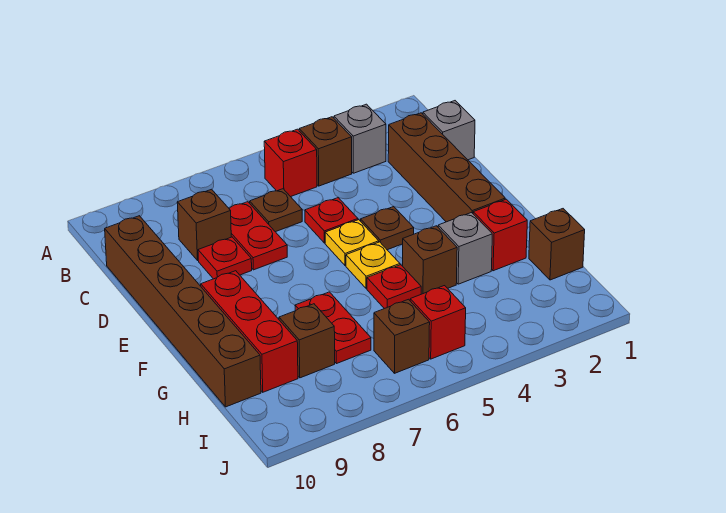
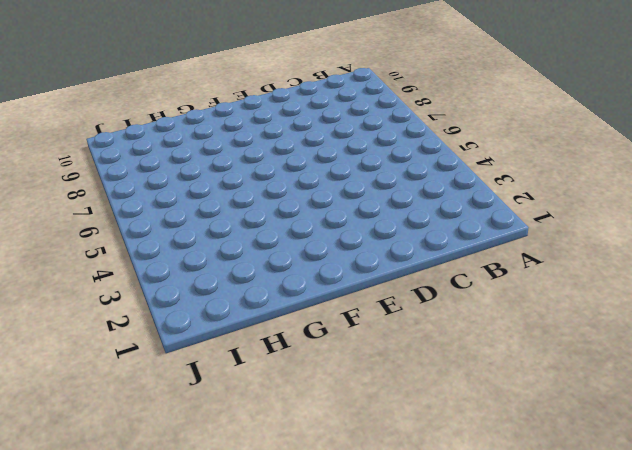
none -> grey brick B3 level 1
none -> brown brick B4 level 1
none -> red brick B5 level 1

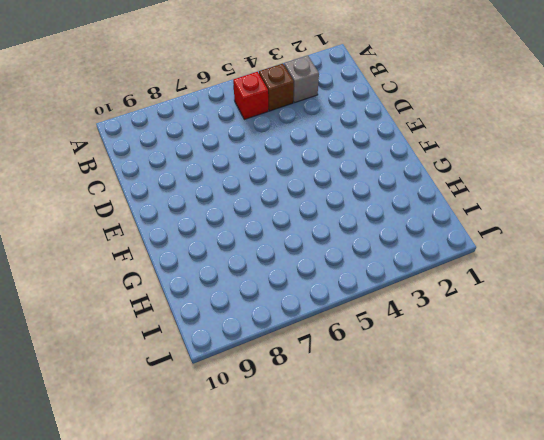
none -> grey brick C1 level 1
none -> brown brick C2:F2 level 1
none -> brown plate C6 level 1

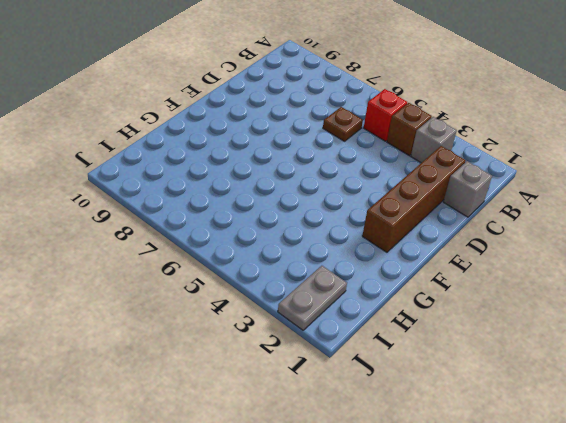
grey plate I2:J2 level 1 -> none
none -> red plate C7:D7 level 1
none -> brown brick C8 level 1
none -> brown brick C10:H10 level 1

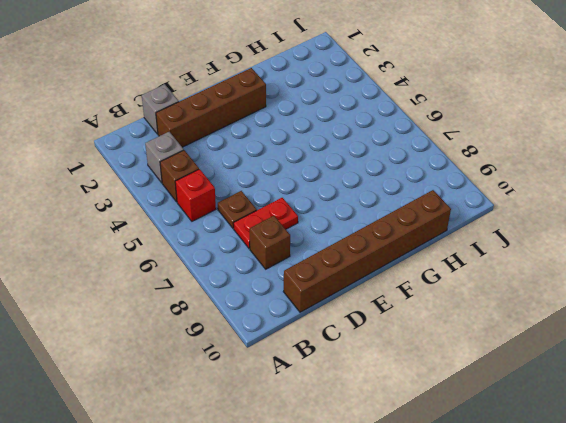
none -> red plate D5 level 1
none -> red plate D8 level 1
none -> brown plate E4 level 1

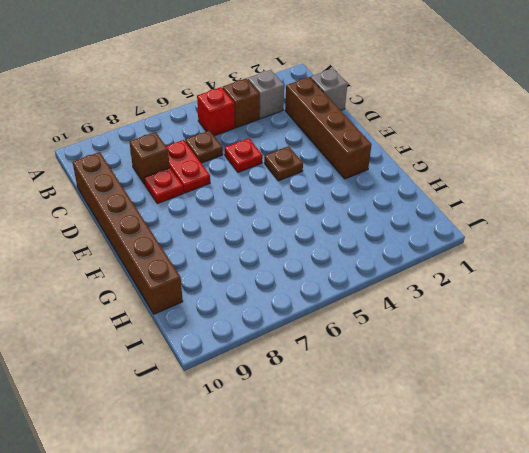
none -> yellow plate E5 level 1
none -> yellow plate F5 level 1
none -> red brick F9:H9 level 1

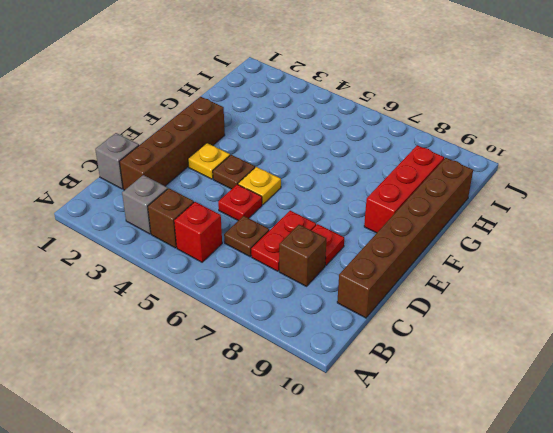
yellow plate E3 level 1 -> yellow plate F5 level 1
none -> red brick G2 level 1
none -> grey brick G3 level 1
none -> brown brick G4 level 1

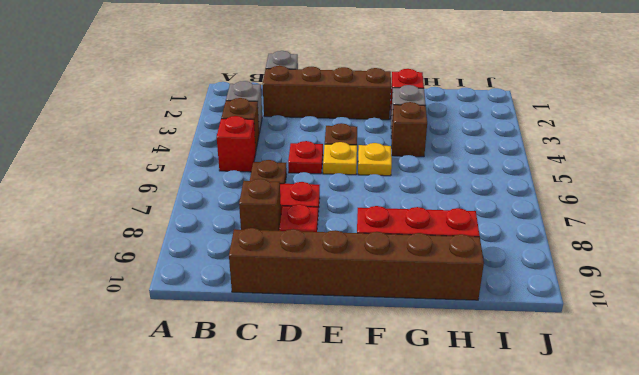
none -> red plate G5 level 1
none -> red plate G7:H7 level 1
none -> brown brick H1 level 1

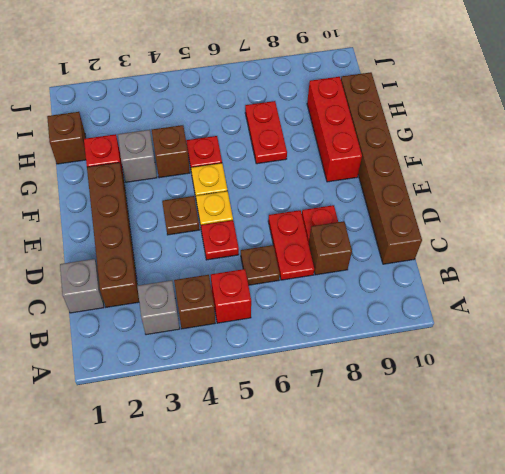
none -> brown brick H8 level 1
none -> red brick I5 level 1
none -> brown brick I6 level 1

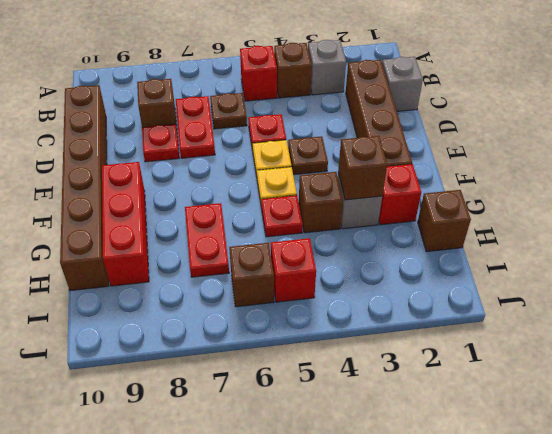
brown brick G3 level 2 -> brown brick H8 level 1

